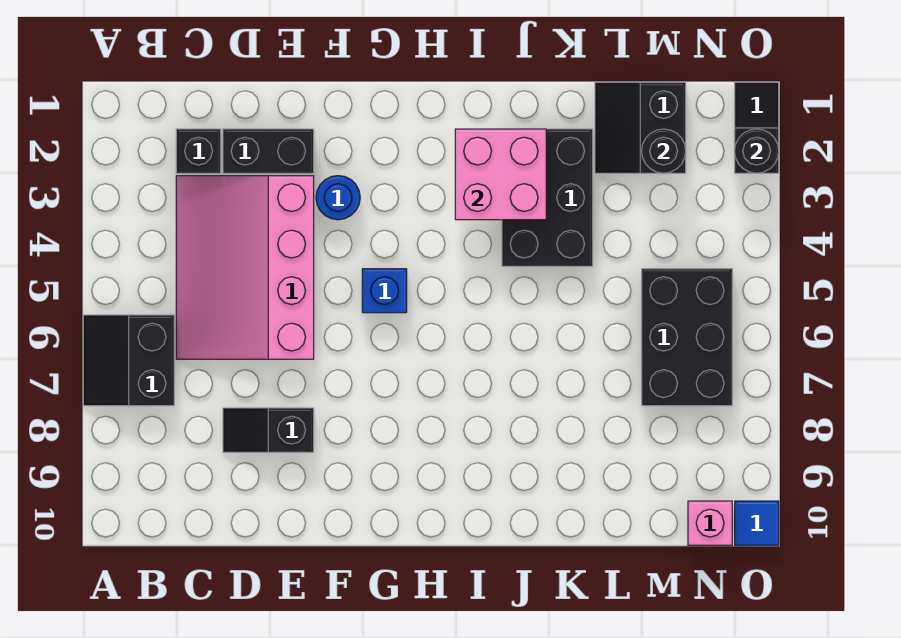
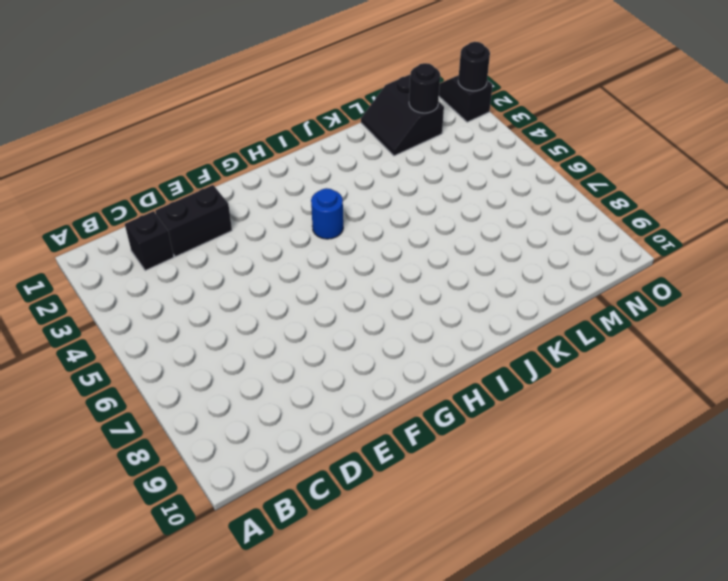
blue round brick H4 level 1 -> blue round brick F3 level 1
none -> black slope A6:B7 level 1 top B
none -> pink slope C3:E6 level 1 top E
none -> black slope D8:E8 level 1 top E

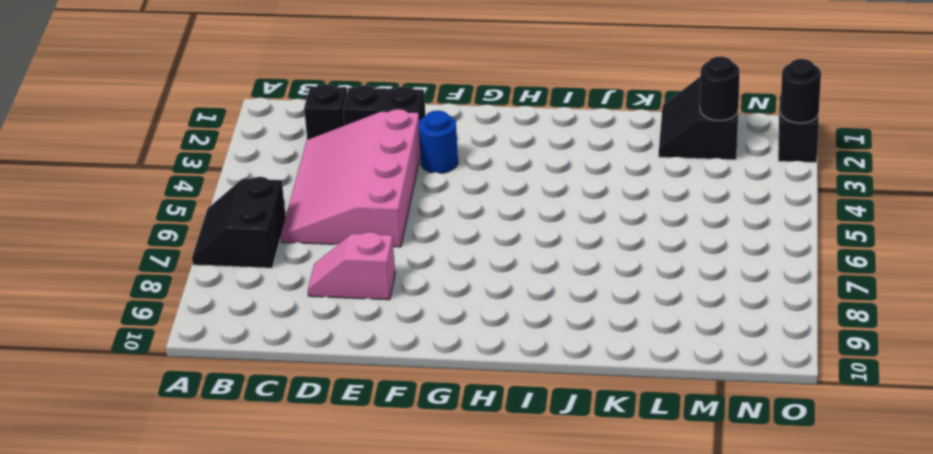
pink slope D8:E8 level 1 top E -> black slope D8:E8 level 1 top E
none -> blue brick G5 level 1
none -> black brick J2:K4 level 1
none -> black brick M5:N7 level 1

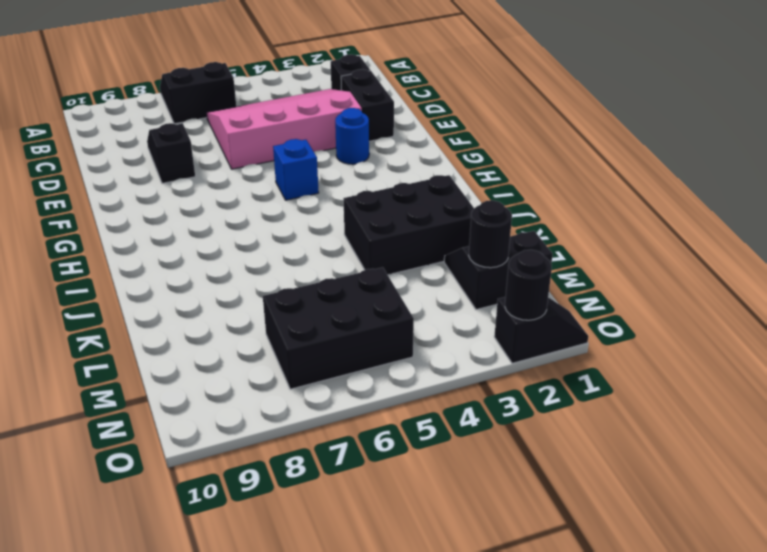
none -> pink brick N10 level 1
none -> blue tile O10 level 1
none -> pink brick I2:J3 level 2

